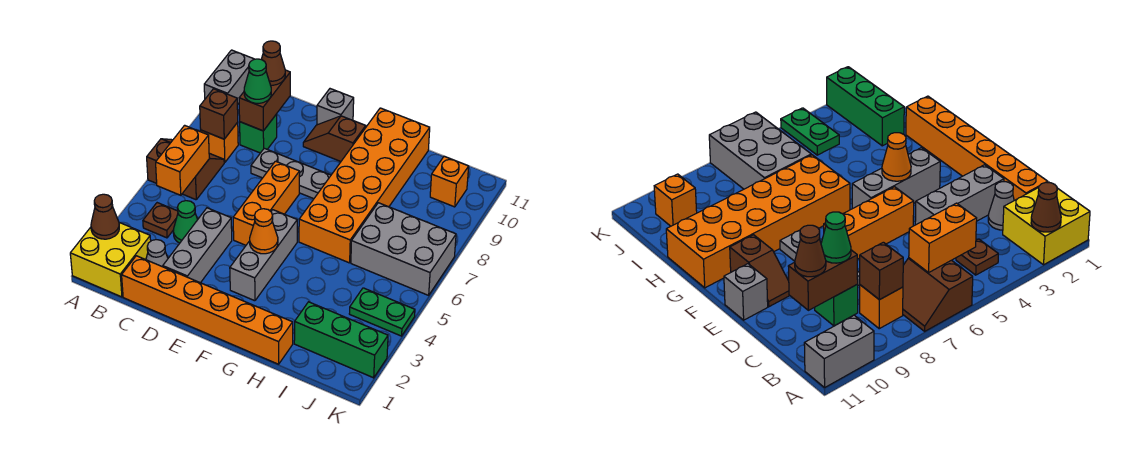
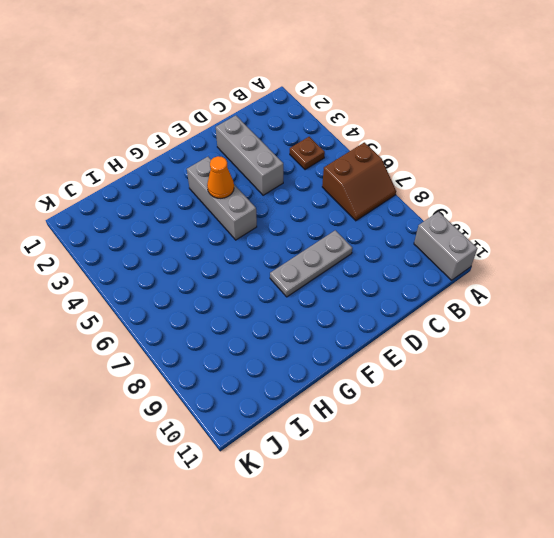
none -> yellow brick A1:B2 level 1
none -> orange brick B8 level 1
none -> orange brick C1:H1 level 1

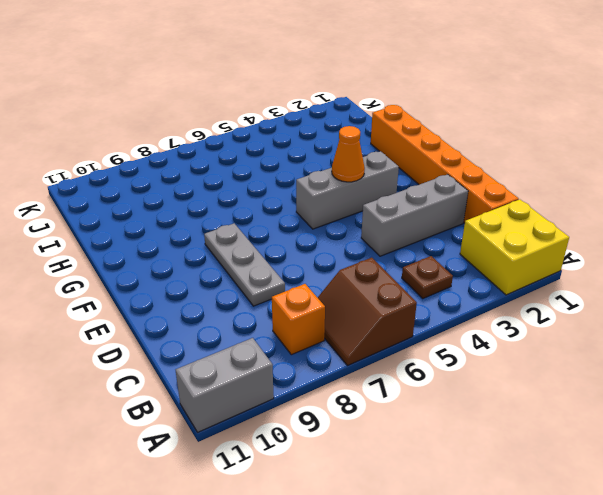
none -> grey cone C2 level 1
none -> green cone C4 level 1
none -> green brick C9 level 1

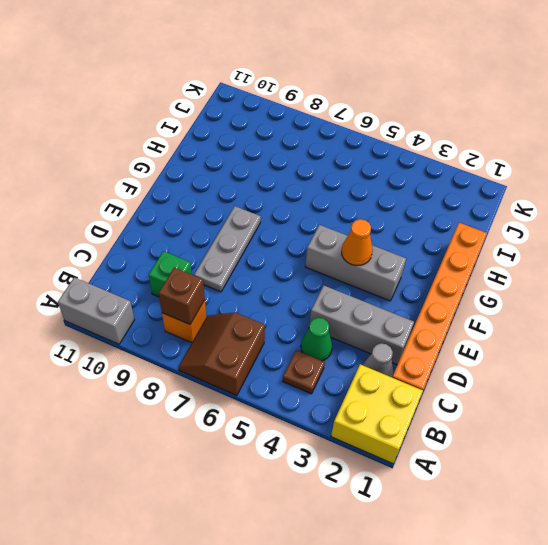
none -> orange brick E5:E7 level 1
none -> brown slope E10:F10 level 1 top F
none -> grey brick E11 level 1

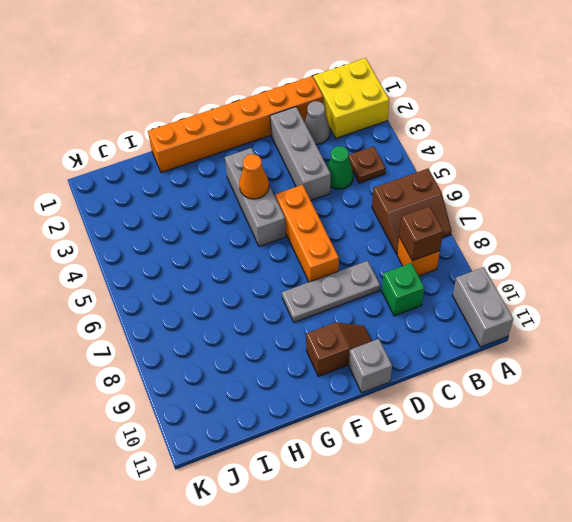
none -> orange brick G6:H11 level 1
none -> green brick I2:K2 level 1
none -> grey brick I6:K7 level 1

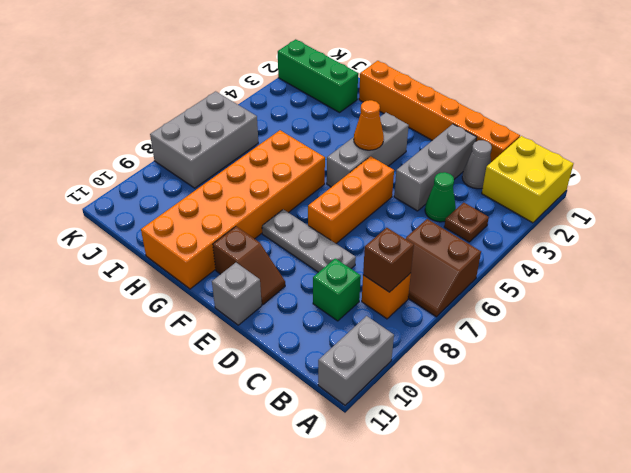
grey brick J6:K8 level 1 -> grey brick I6:K7 level 1
none -> green plate J4:K4 level 1
none -> orange brick J10 level 1
none -> brown cone A2 level 2

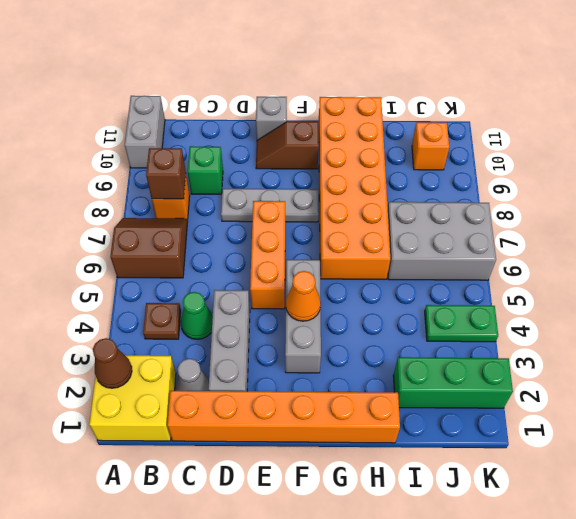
none -> orange brick B5:B6 level 2
none -> brown brick C9:C10 level 2
none -> green cone C9 level 3

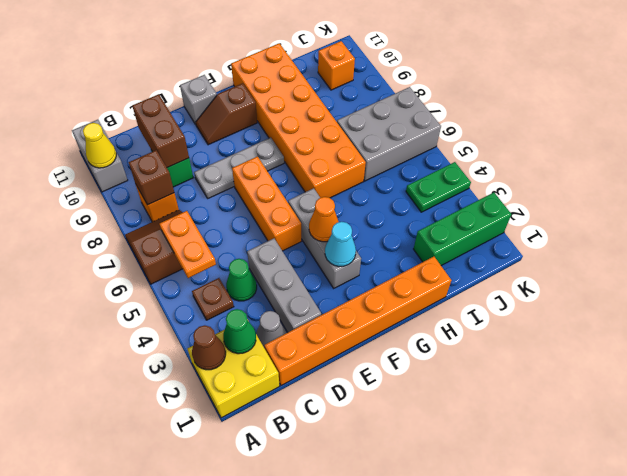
yellow cone A10 level 2 -> none
green cone B2 level 2 -> green cone C9 level 3
orange plate B5:B6 level 2 -> orange brick B5:B6 level 2
cyan cone F3 level 2 -> none
none -> brown cone C10 level 3

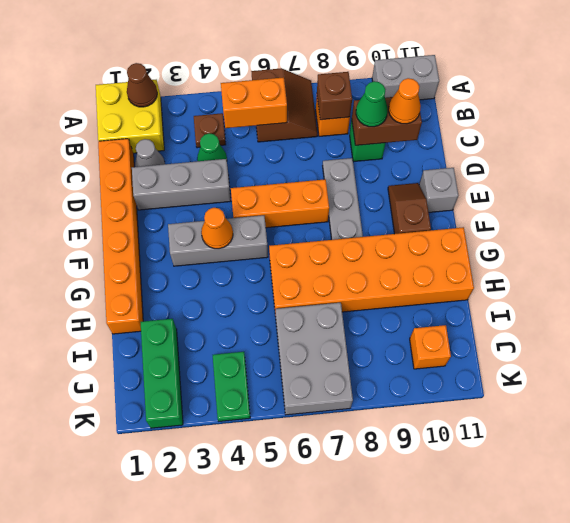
orange cone C10 level 3 -> brown cone C10 level 3

